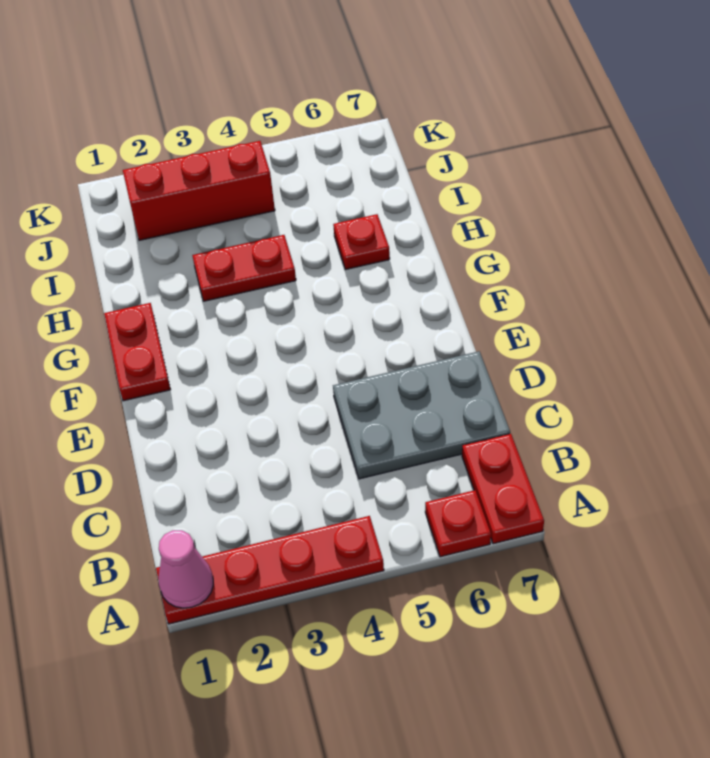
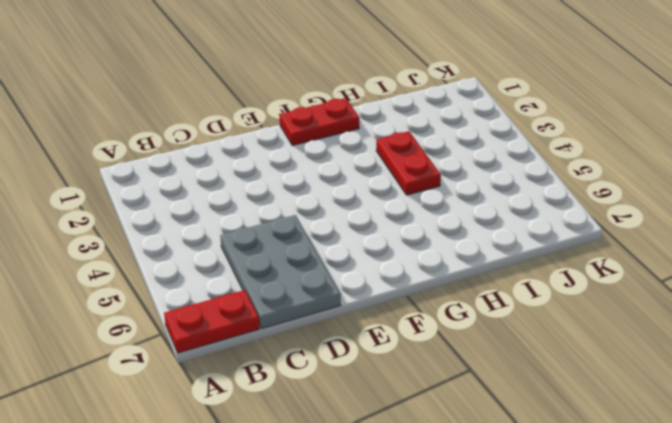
none -> red plate A1:A4 level 1
none -> red plate A6 level 1

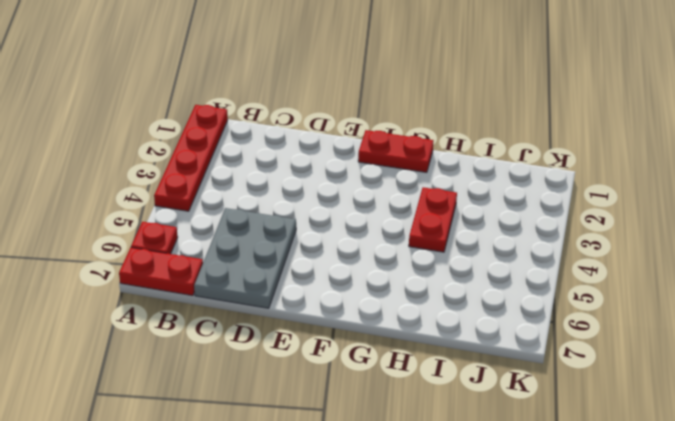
none -> red plate H6 level 1
none -> red brick J2:J4 level 1

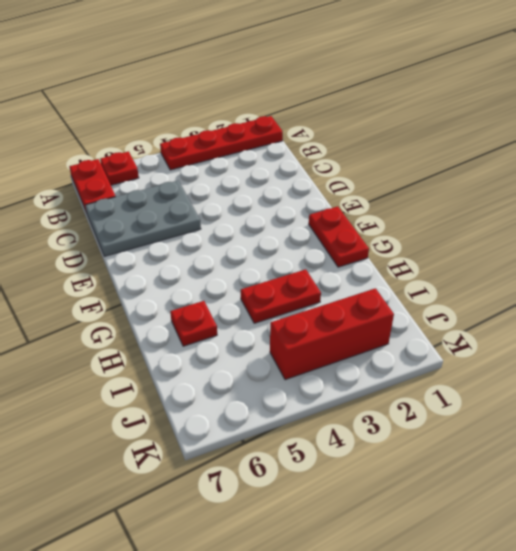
none -> pink cone A1 level 2

